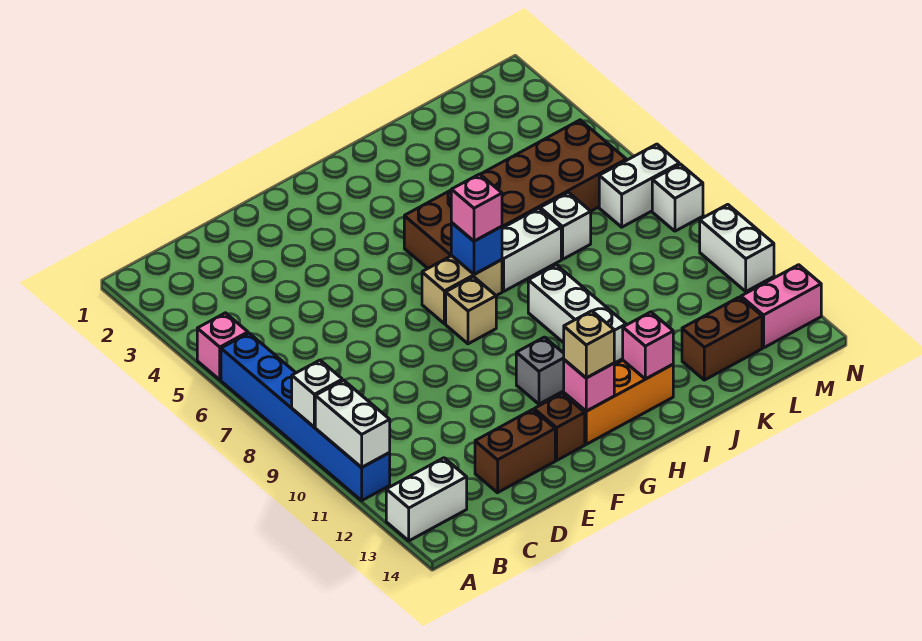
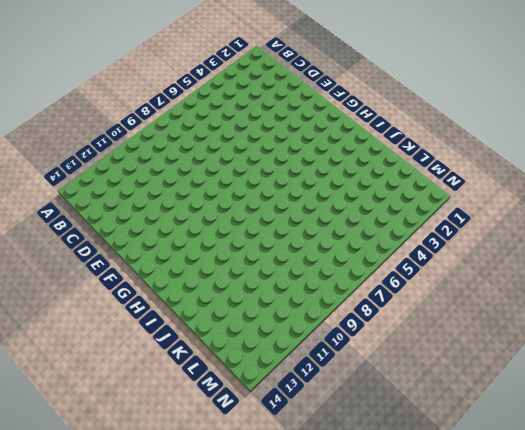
none -> pink brick A5 level 1
none -> blue brick A6:A11 level 1
none -> white brick A13:B13 level 1

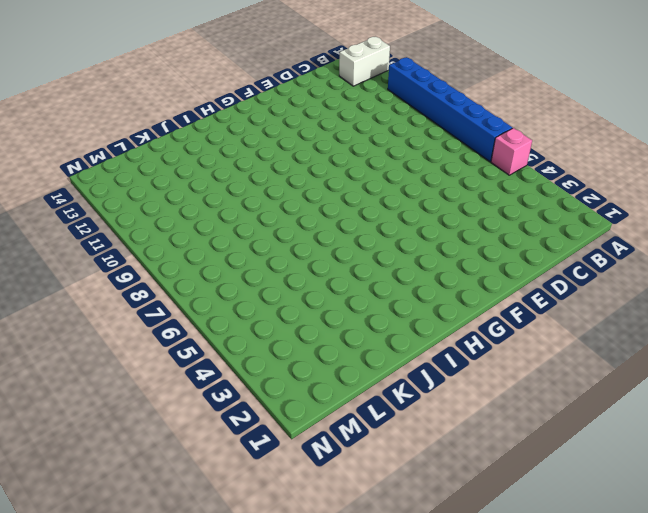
none -> brown brick D13:E13 level 1
none -> brown brick F13 level 1
none -> tan brick G7:H7 level 1

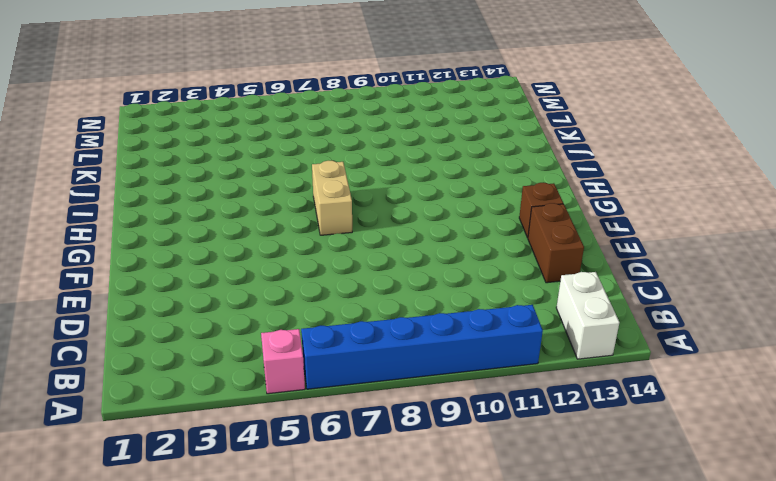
none -> tan brick G8 level 1
none -> grey brick G11 level 1
none -> orange brick G13:I13 level 1

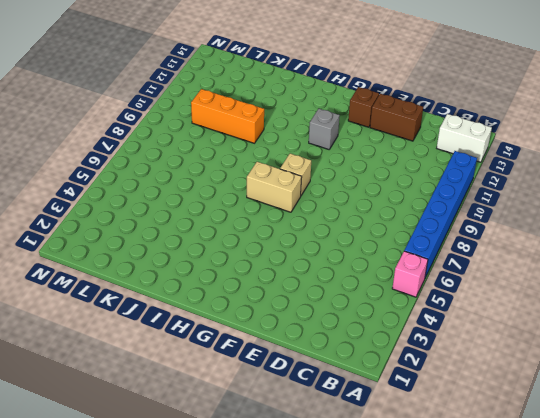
orange brick J10:L10 level 1 -> orange brick G13:I13 level 1
none -> brown brick H5:M6 level 1
none -> white brick I7:J7 level 1
none -> white brick I9:I11 level 1

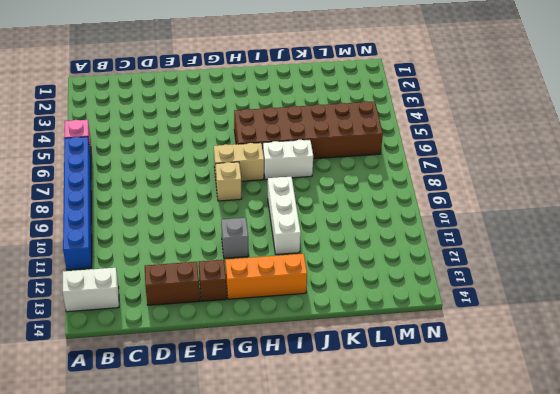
none -> white brick K7 level 1
none -> brown brick K13:L13 level 1
none -> white brick M7:N7 level 1

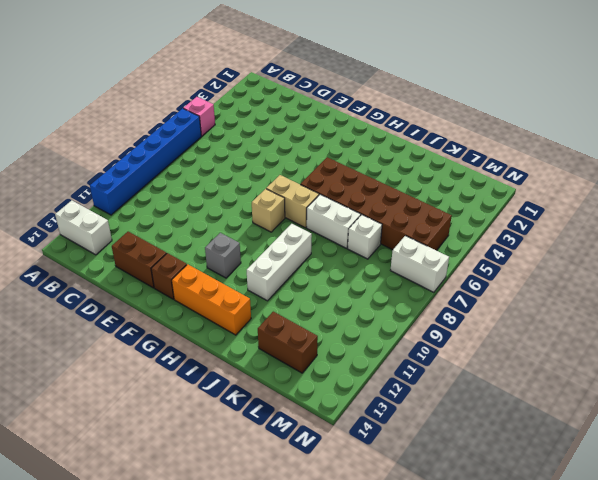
none -> pink brick M13:N13 level 1
none -> white brick N8 level 1
none -> white brick N10:N11 level 1

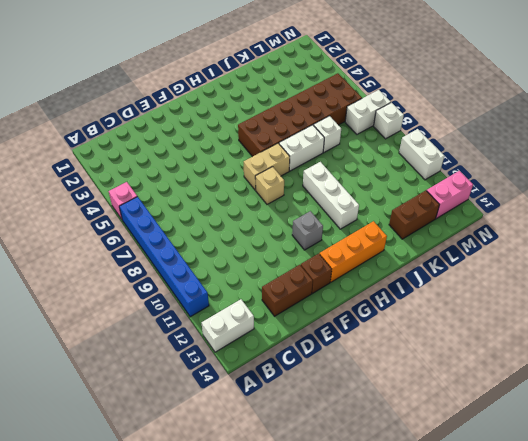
none -> white brick A9 level 2
none -> white brick A10:A11 level 2
none -> pink brick G13 level 2

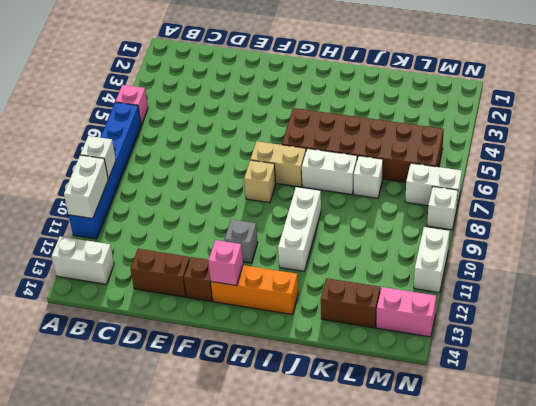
none -> blue brick H7 level 2
none -> pink brick I13 level 2
none -> tan brick G13 level 3

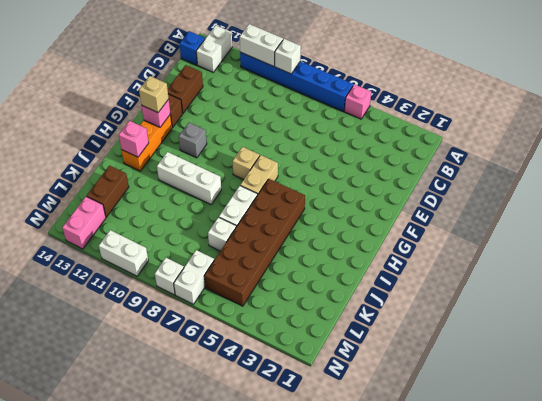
blue brick B14 level 1 -> blue brick H7 level 2
none -> pink brick H7 level 3

